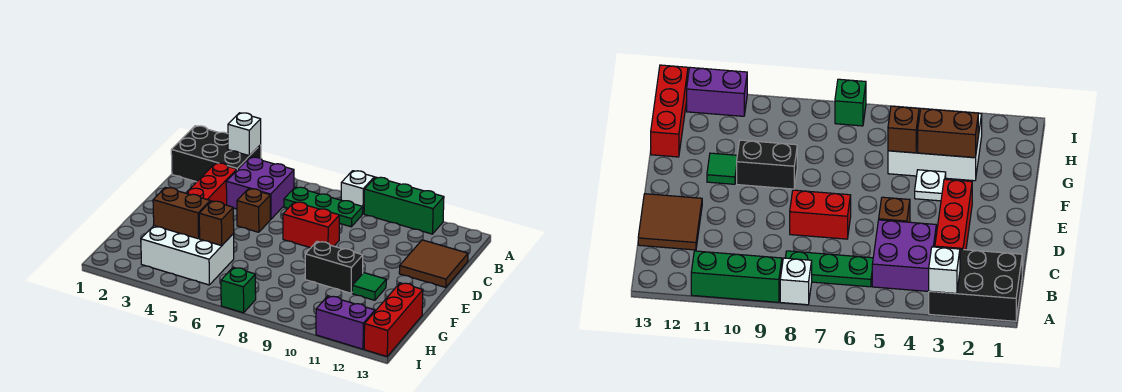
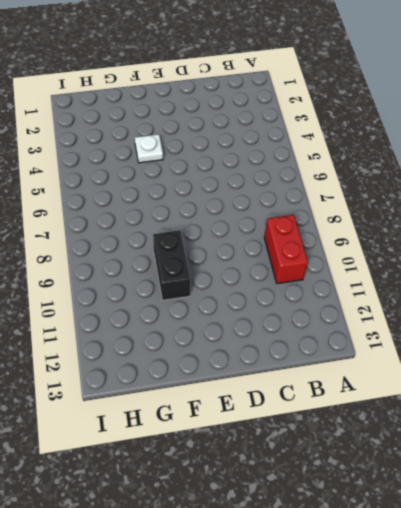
red brick B9:B10 level 1 -> red brick D7:D8 level 1
none -> black brick A1:B3 level 1
none -> white brick A8 level 1
none -> green brick A9:A11 level 1

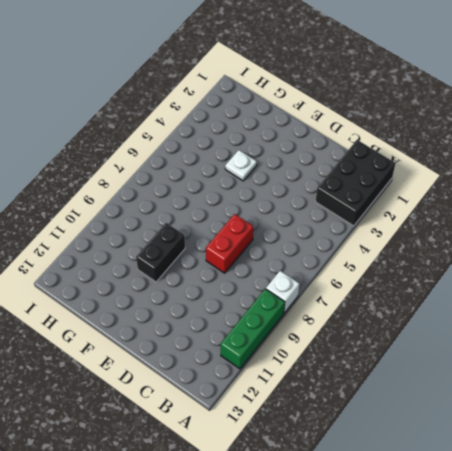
none -> purple brick B4:C5 level 1
none -> green plate B6:B8 level 1
none -> red brick C3:E3 level 1

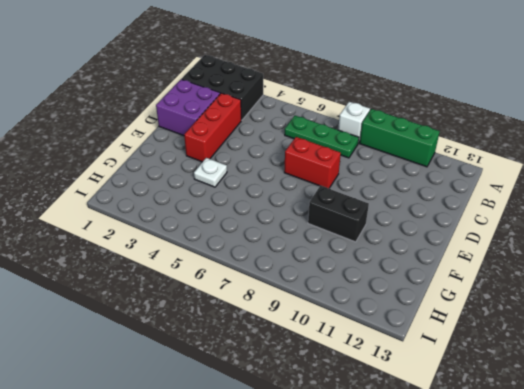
purple brick C1:D2 level 1 -> purple brick B4:C5 level 1
none -> brown tile C12:D13 level 1
none -> brown brick D5 level 1
none -> green tile F11 level 1

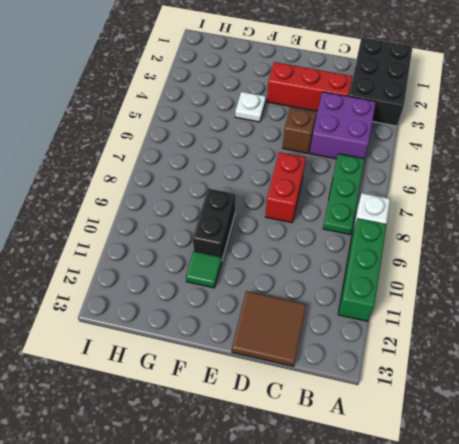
none -> white brick G3:H5 level 1
none -> red brick G13:I13 level 1
none -> green brick I7 level 1

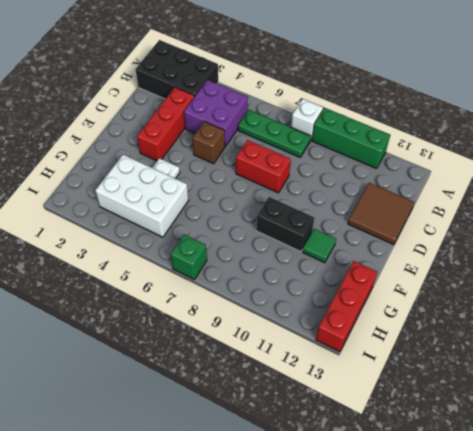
none -> purple brick I11:I12 level 1
none -> white brick A3 level 2
none -> brown brick G3:G4 level 2

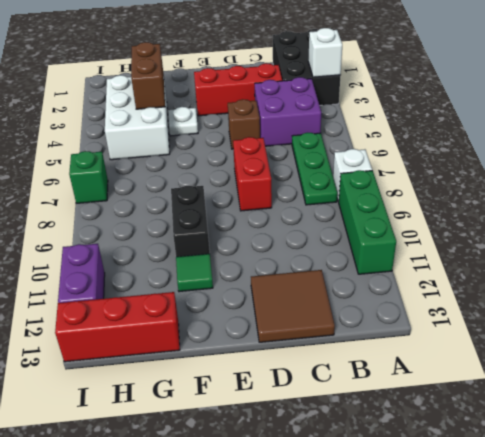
none -> brown brick G5 level 2

